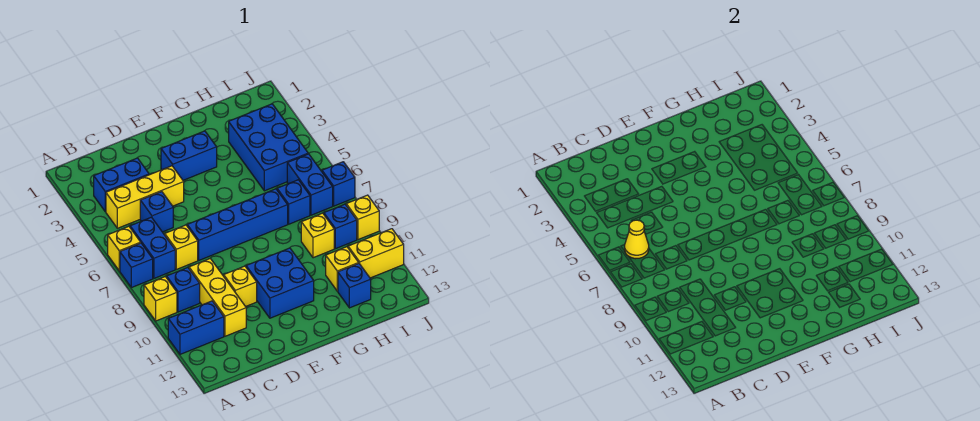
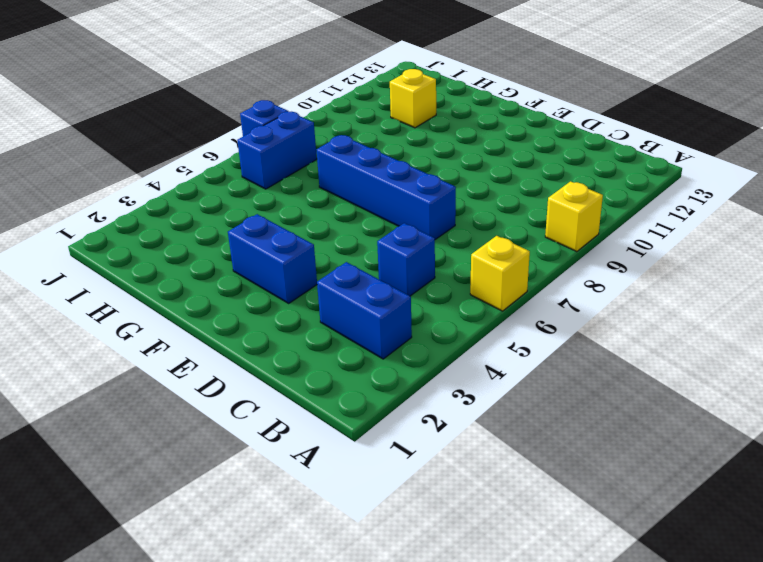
none -> blue brick A7 level 1
none -> blue brick A11:B11 level 1
none -> yellow brick B4:D4 level 1

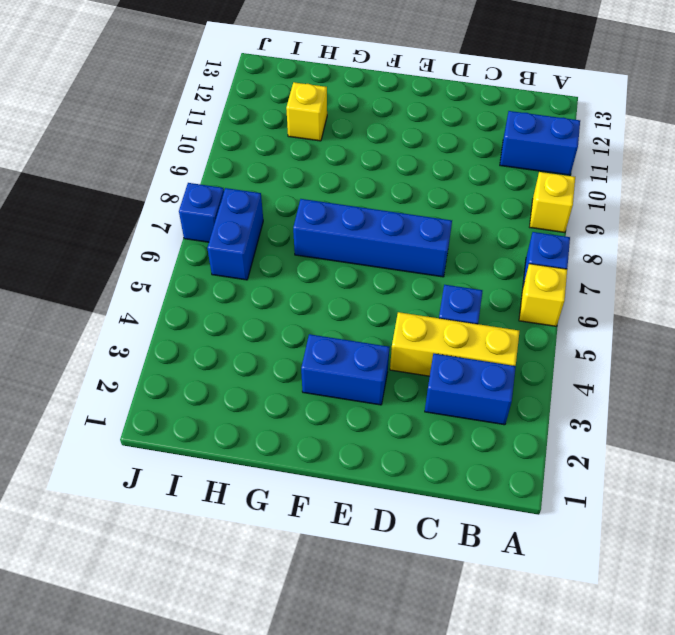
none -> blue brick B6:B7 level 1
none -> blue brick B9 level 1
none -> yellow brick C7 level 1

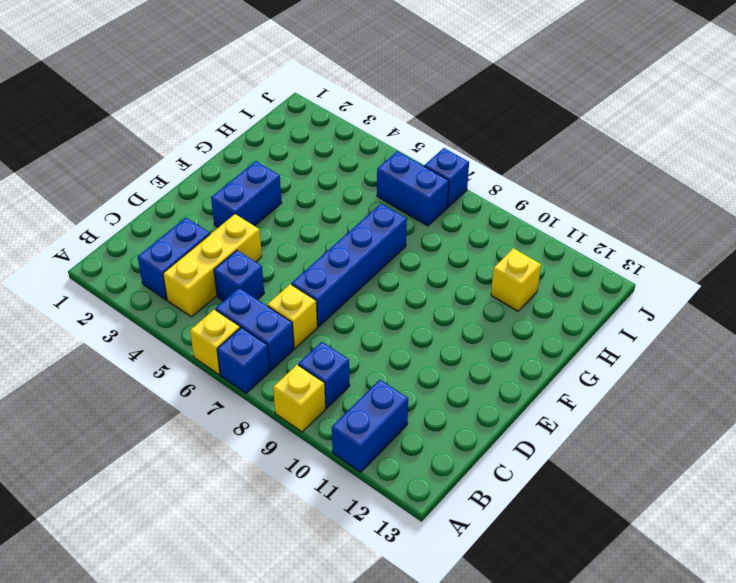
none -> yellow brick C9:C11 level 1
none -> yellow brick D10 level 1
none -> blue brick E10:F11 level 1

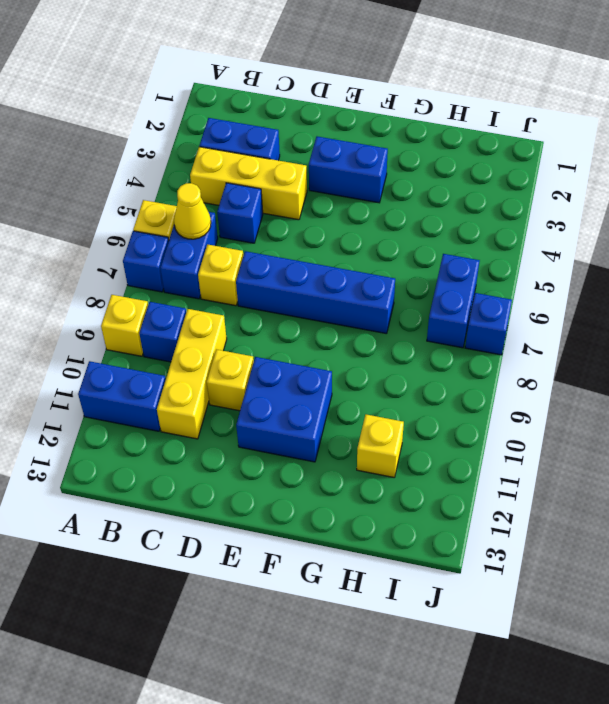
none -> blue brick H3:I5 level 1
none -> blue brick H7 level 1
none -> yellow brick H9 level 1

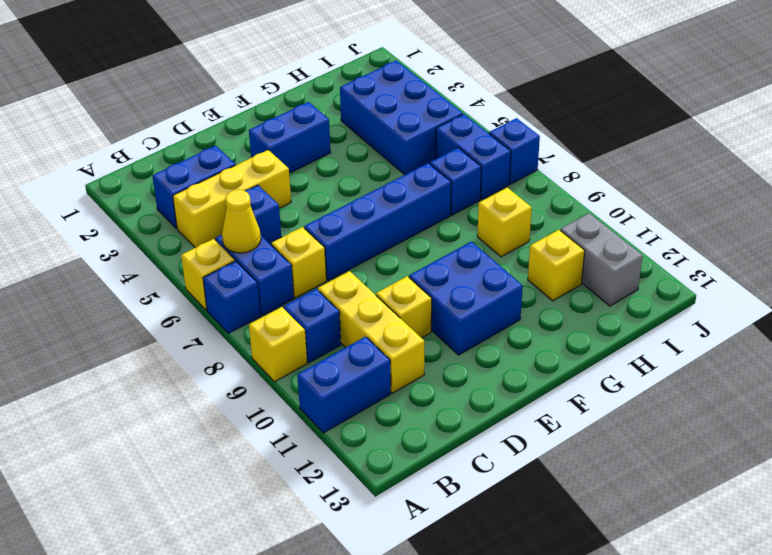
grey brick I11:I12 level 1 -> yellow brick I11:J11 level 1
none -> blue brick H12 level 1
none -> blue brick I9 level 1
none -> yellow brick J9 level 1

